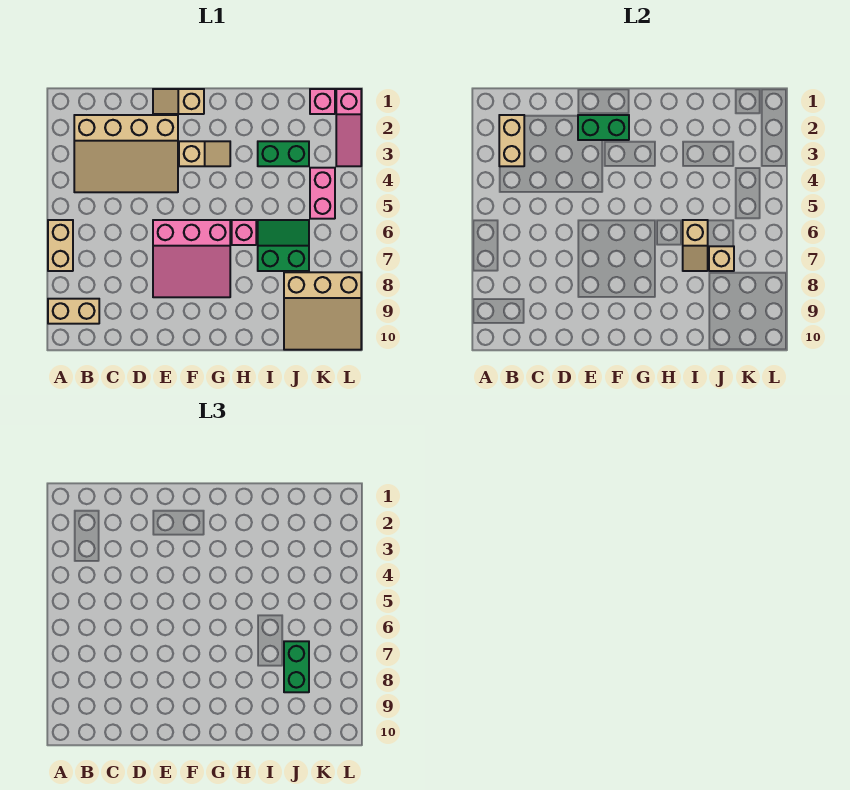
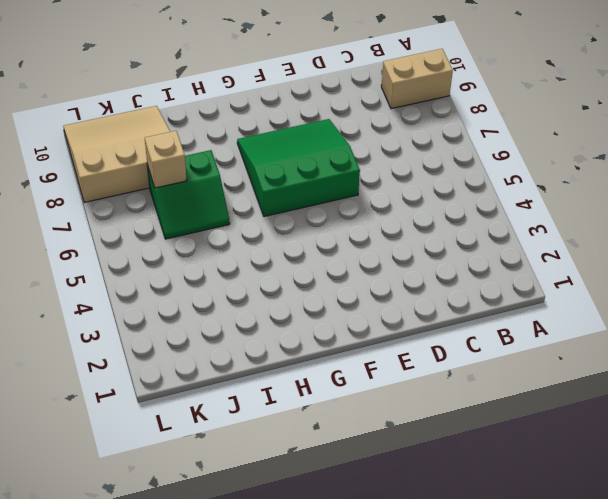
green slope E6:G8 level 1 top 6 -> pink slope E6:G8 level 1 top 6
none -> tan brick A6:A7 level 1
none -> tan slope B2:E4 level 1 top 2
none -> tan slope E1:F1 level 1 top F

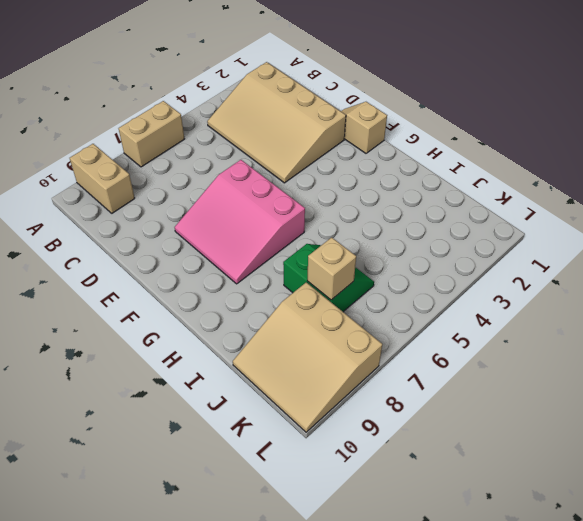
none -> tan slope F3:G3 level 1 top F
none -> pink brick H6 level 1
none -> green brick I3:J3 level 1

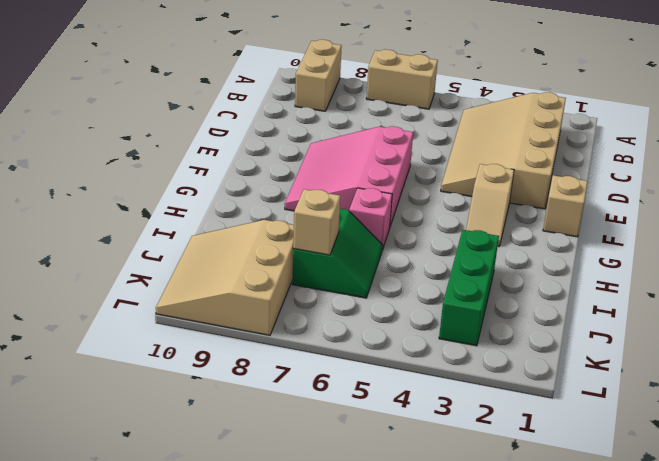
green brick I3:K3 level 1 -> green brick I3:J3 level 1
none -> pink brick K1 level 1
none -> pink brick K4:K5 level 1
none -> pink slope L1:L3 level 1 top 1

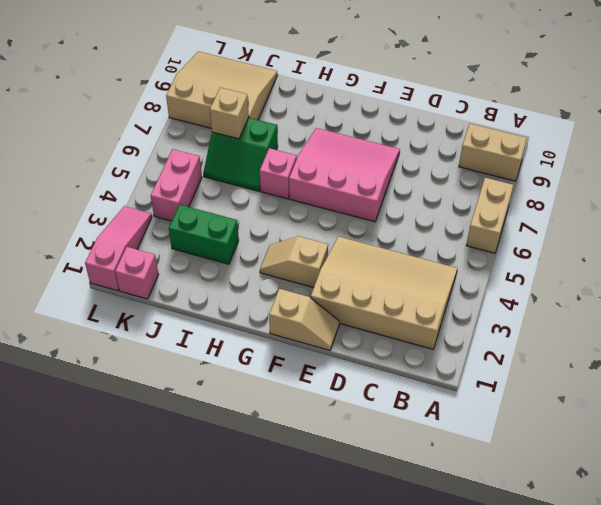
none -> tan brick B2:B3 level 2
none -> green brick E2:F2 level 2
none -> tan slope I6:I7 level 2 top 6

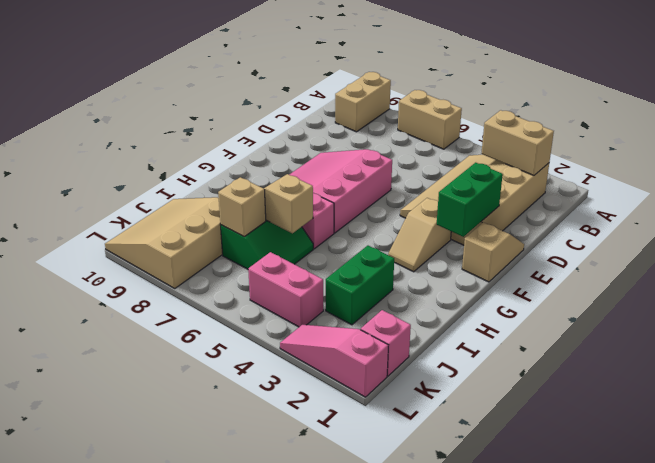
none -> green brick J7:J8 level 3

